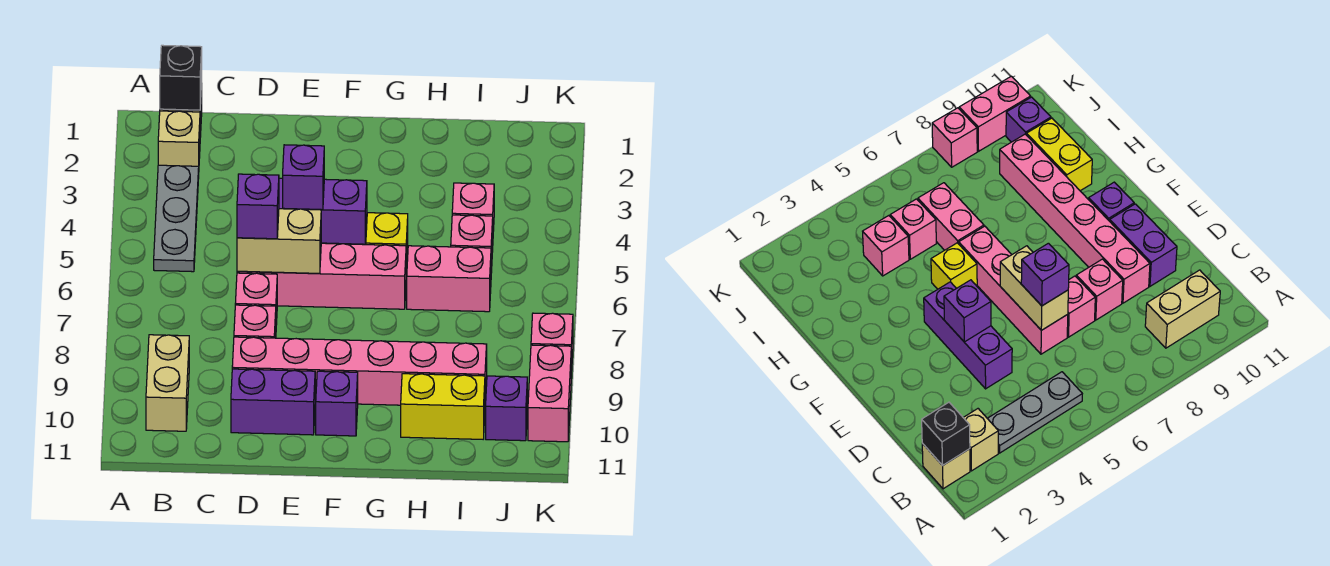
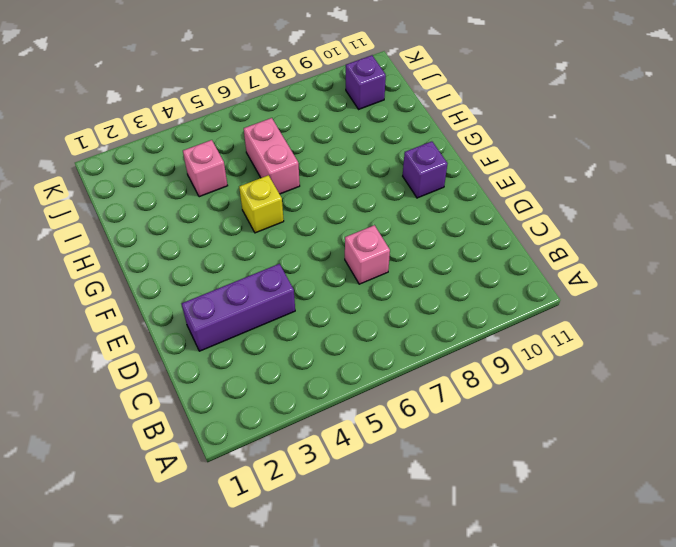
purple brick D2:D4 level 1 -> purple brick D4:F4 level 1
none -> tan brick B1 level 1
none -> tan brick B2 level 1
none -> grey plate B3:B5 level 1

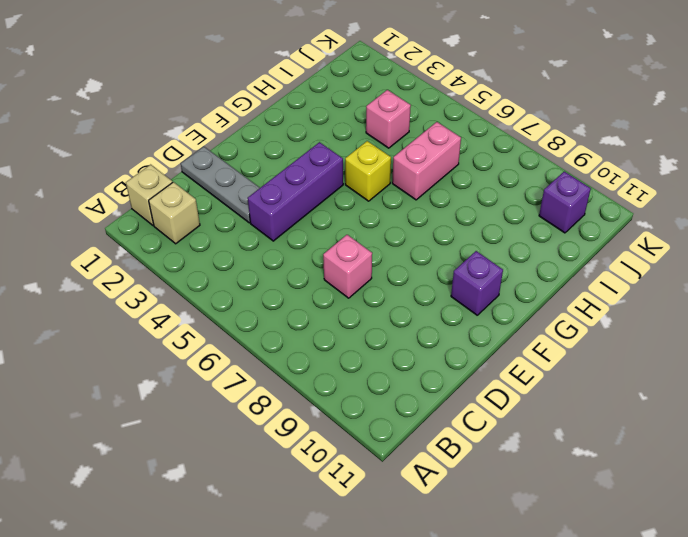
grey plate D1:D3 level 1 -> grey plate B3:B5 level 1
none -> tan brick B9:B10 level 1
none -> pink brick D6:G6 level 1
none -> pink brick D8 level 1

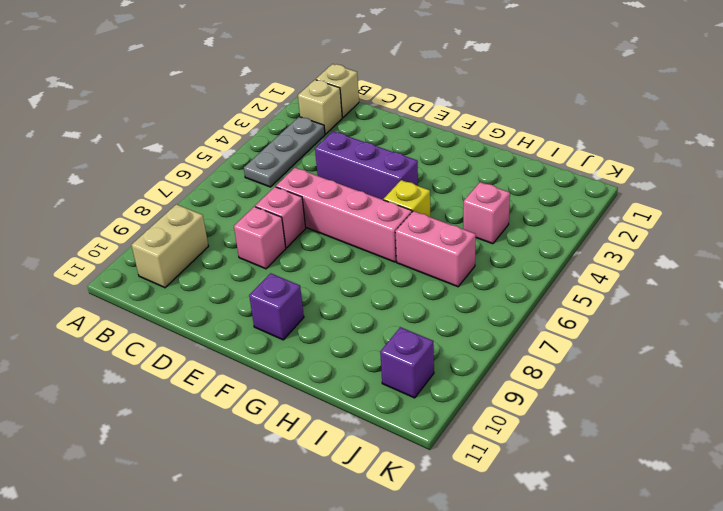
none -> pink brick D9:I9 level 1
none -> purple brick D10:E10 level 1
none -> yellow brick H10:I10 level 1

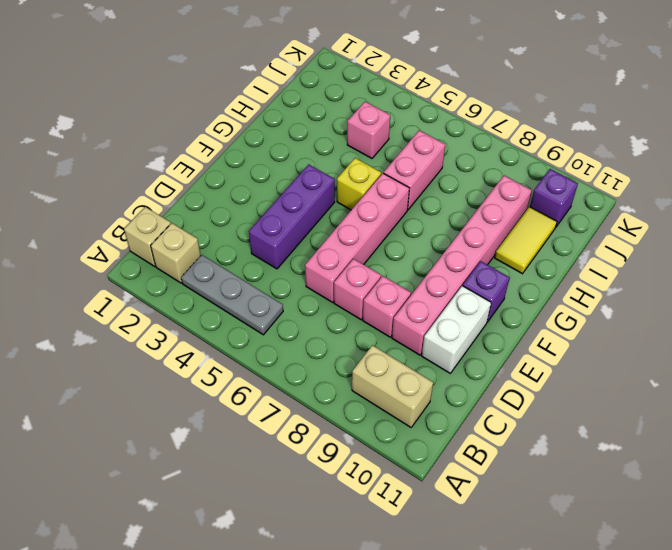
white brick D10:E10 level 1 -> purple brick D10:E10 level 1
yellow tile H10:I10 level 1 -> yellow brick H10:I10 level 1
none -> pink brick I5 level 1
none -> pink brick K8 level 1
none -> pink brick K9:K10 level 1

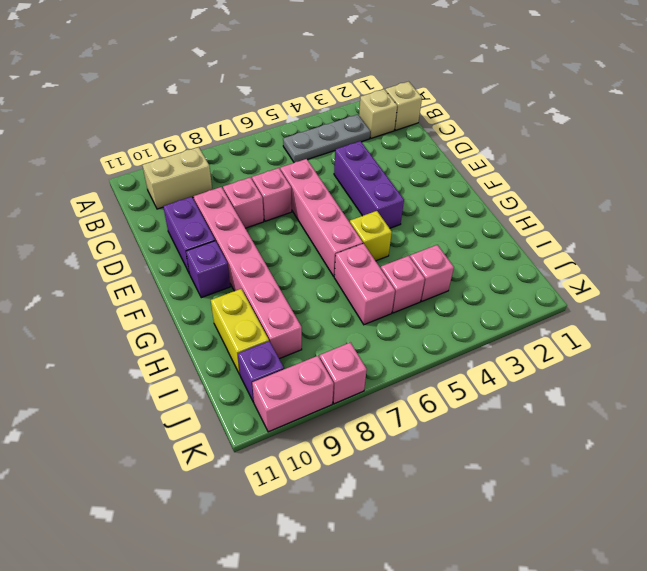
none -> black brick B1 level 2
none -> tan brick D6:E6 level 2
none -> purple brick E4 level 2

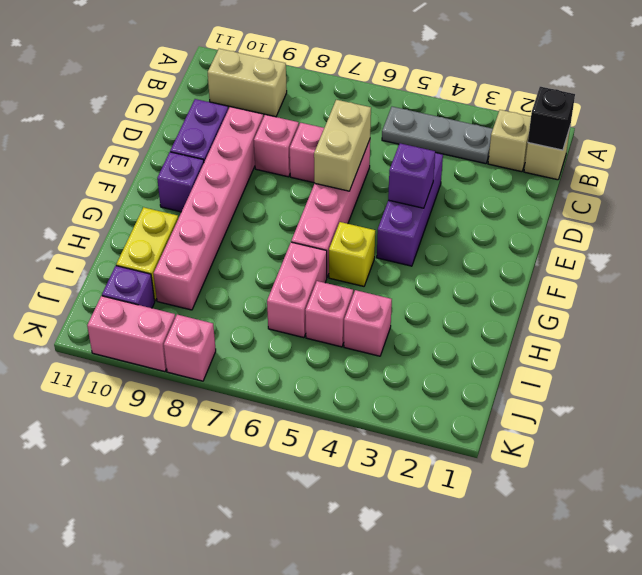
none -> purple brick D6 level 3

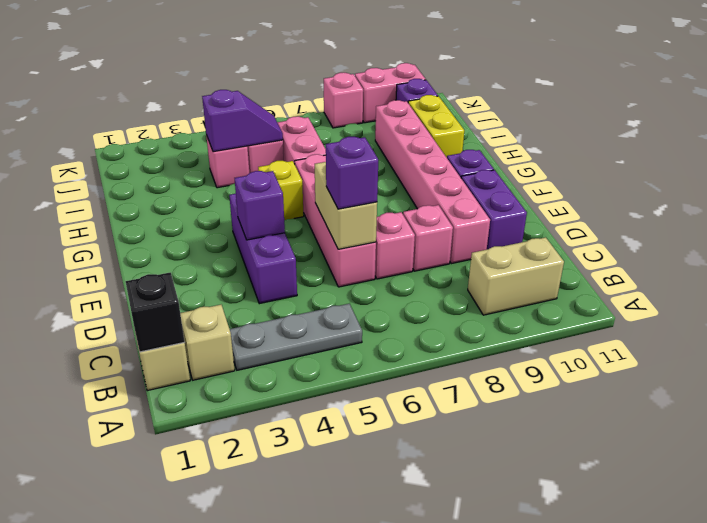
purple slope I4:I5 level 2 top 4 -> none

